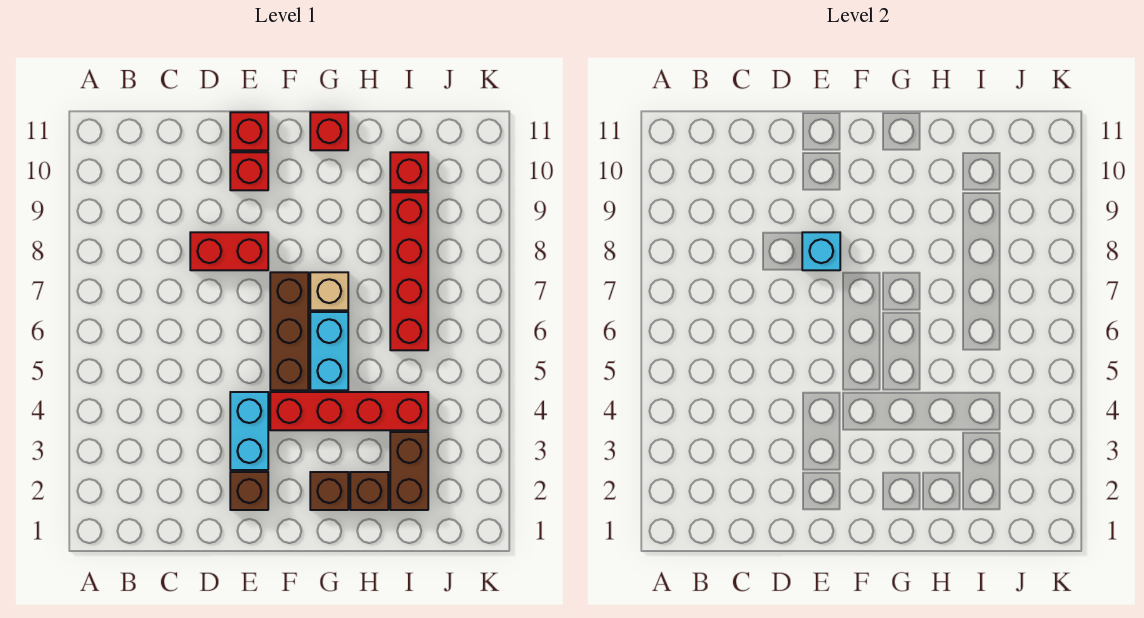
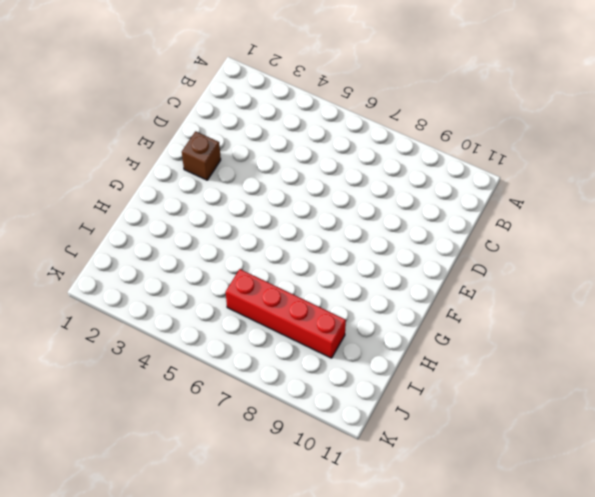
none -> red brick D8:E8 level 1
none -> cyan brick E3:E4 level 1
none -> red brick E10 level 1

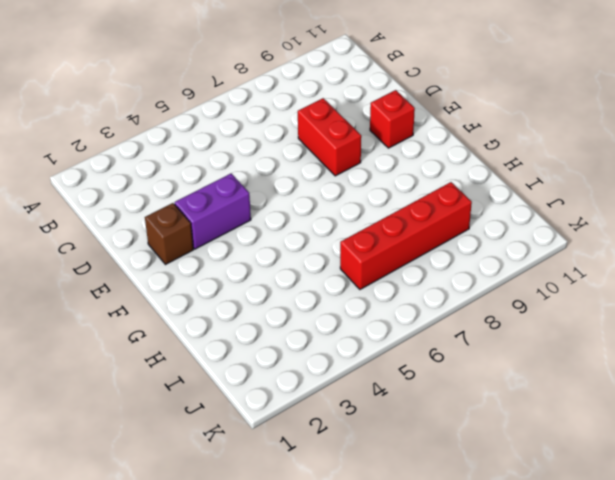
purple brick E3:E4 level 1 -> cyan brick E3:E4 level 1
none -> red brick E11 level 1
none -> red brick F4:I4 level 1
none -> brown brick F5:F7 level 1

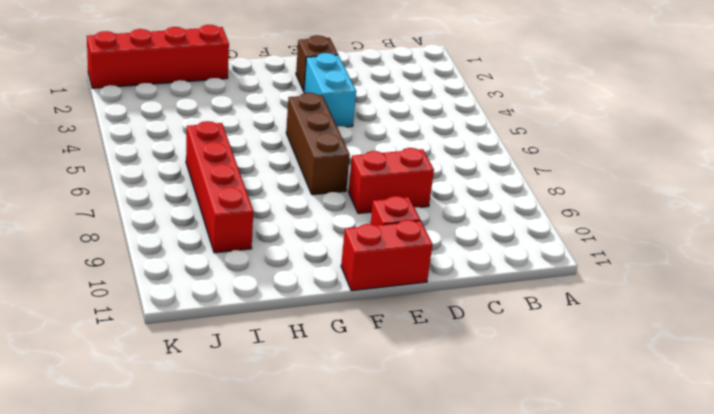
red brick E11:F11 level 1 -> red brick E11 level 1
red brick H1:K1 level 1 -> red brick F4:I4 level 1
none -> brown brick G2 level 1
none -> cyan brick G5:G6 level 1
none -> tan brick G7 level 1

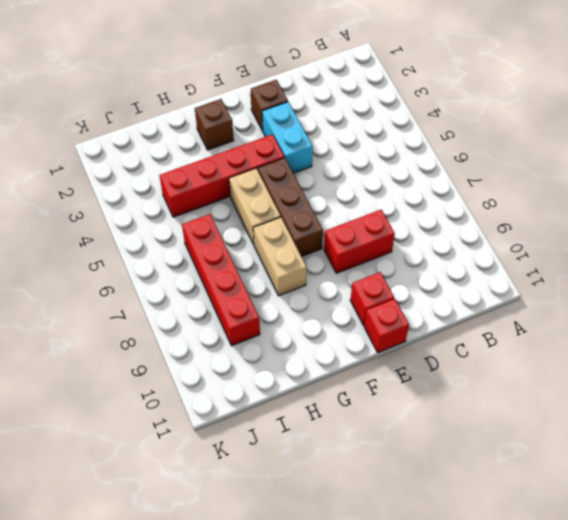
tan brick G5:G6 level 1 -> cyan brick G5:G6 level 1
tan brick G7:G8 level 1 -> tan brick G7 level 1
none -> red brick G11 level 1
none -> brown brick H2 level 1
none -> brown brick I2:I3 level 1

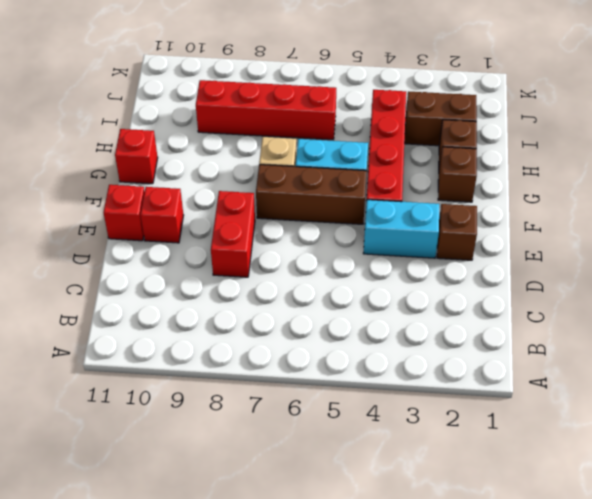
none -> red brick I10 level 1
none -> cyan brick E8 level 2

